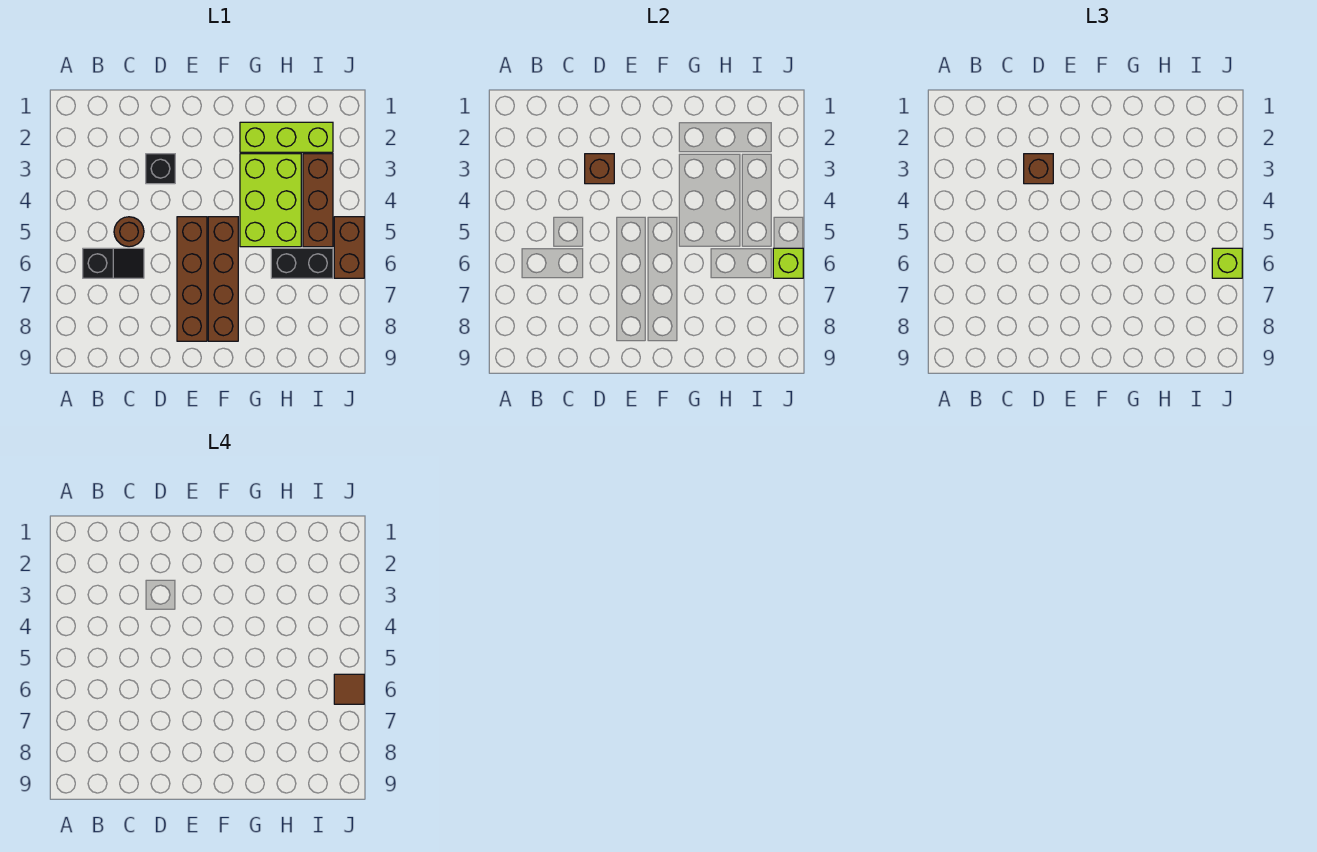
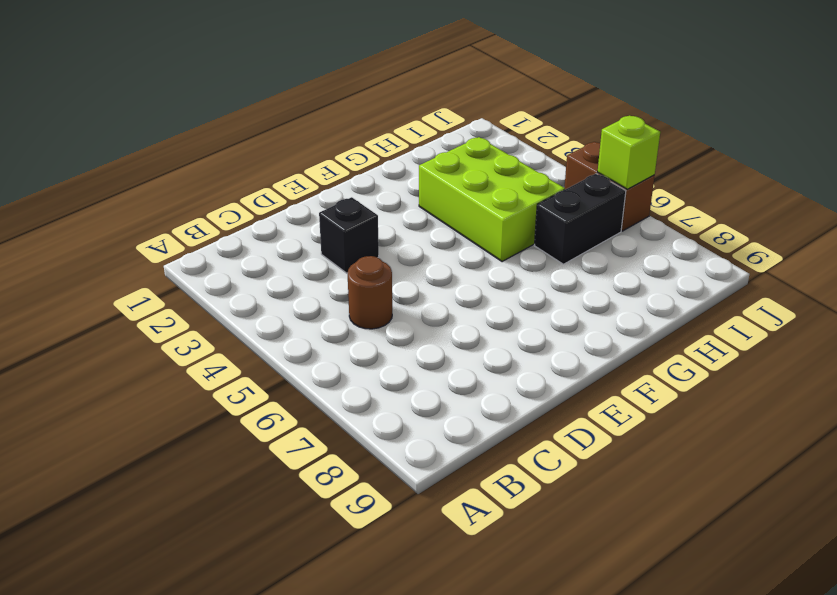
none -> black slope B6:C6 level 1 top B
none -> brown brick E5:E8 level 1
none -> brown brick F5:F8 level 1

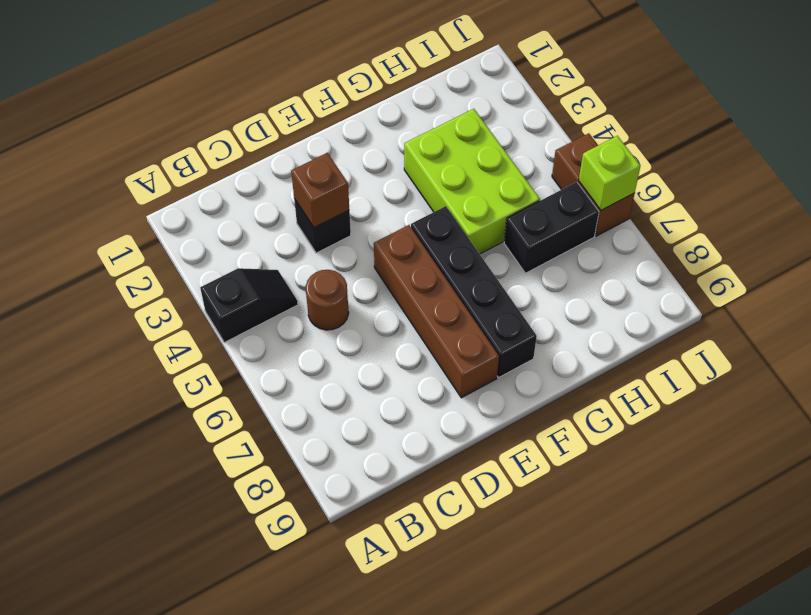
black slope A4:B4 level 1 top A -> black slope B6:C6 level 1 top B
black brick F5:F8 level 1 -> brown brick F5:F8 level 1
none -> lime brick G2:I2 level 1
none -> brown brick I3:I5 level 1
none -> brown brick D3 level 3

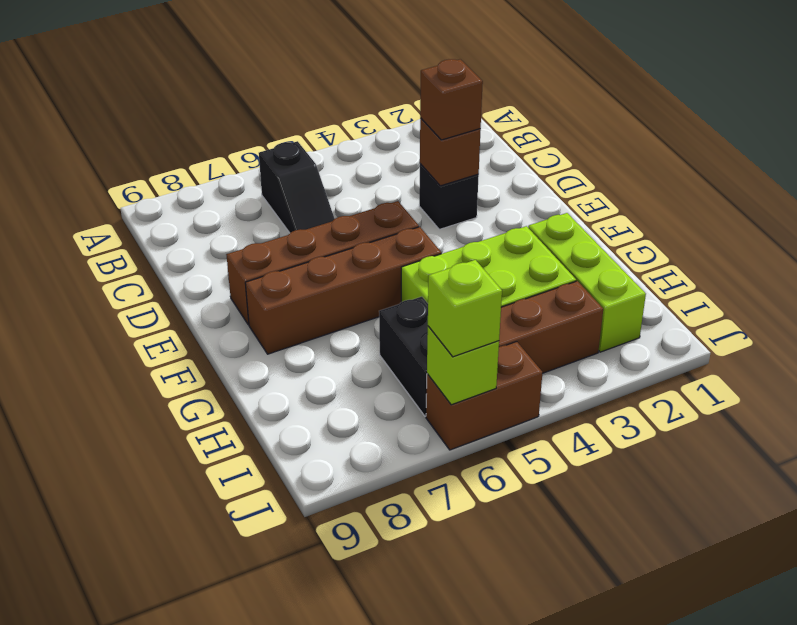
none -> brown round brick C5 level 1
none -> brown tile J6 level 4

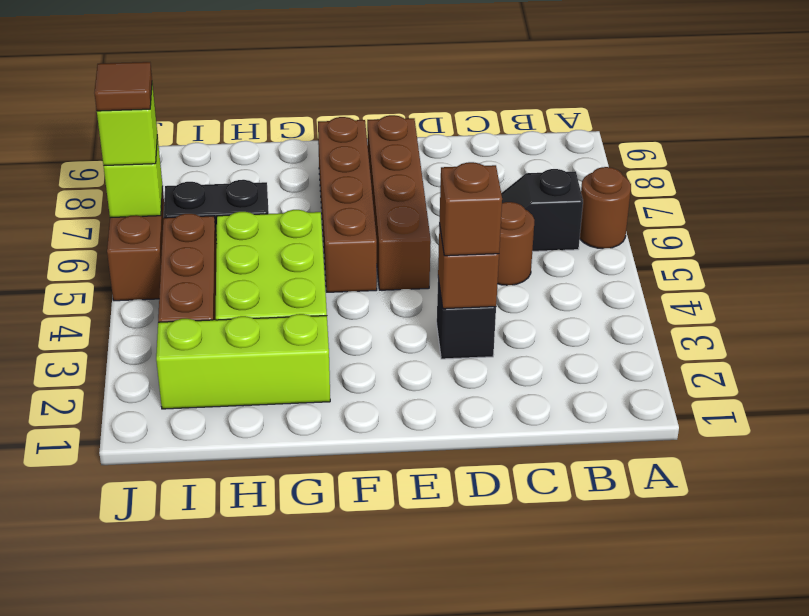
brown round brick A6 level 1 -> none

